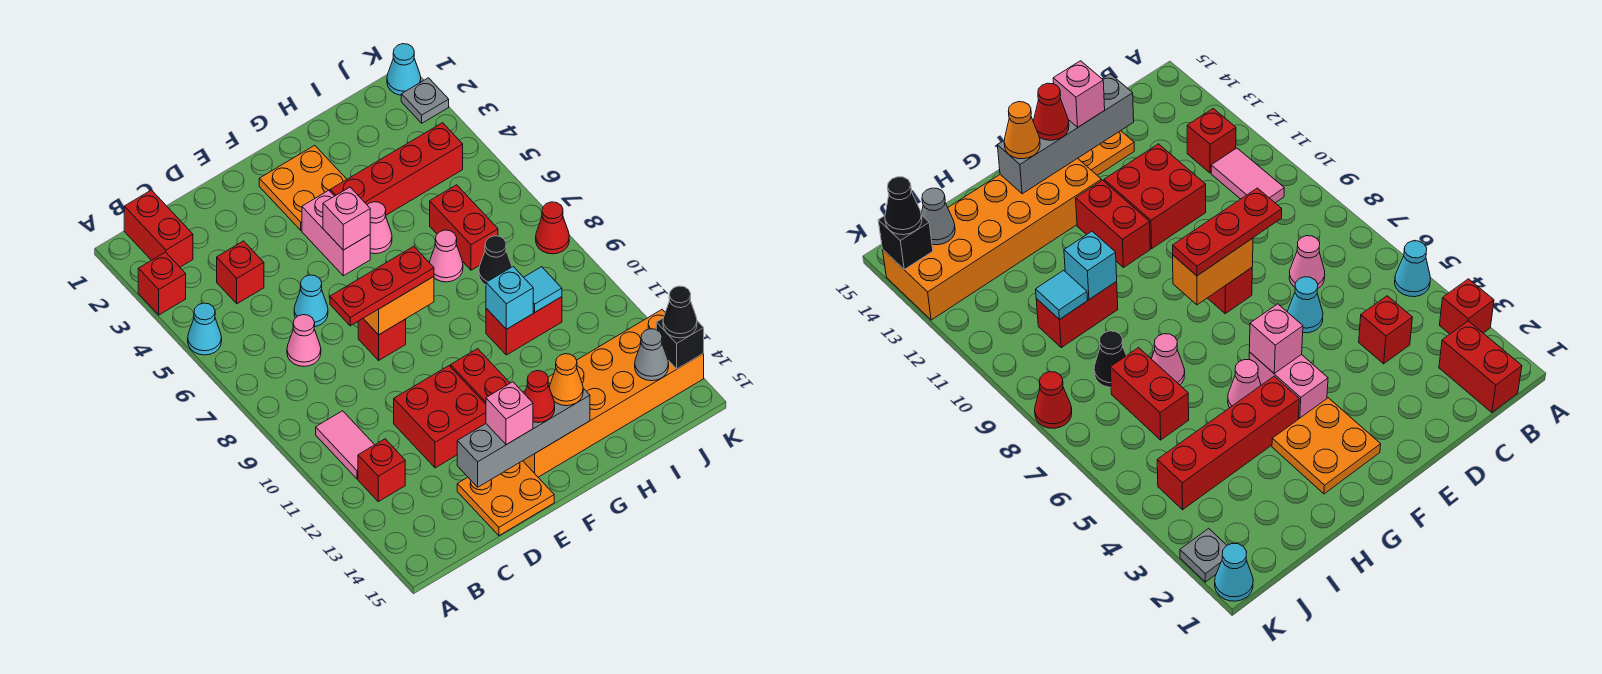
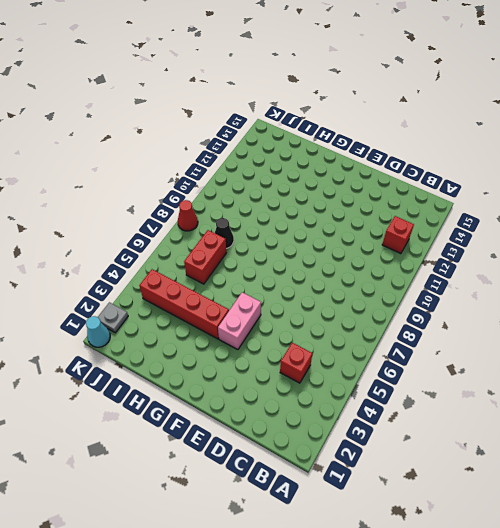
none -> red brick A3 level 1
none -> cyan cone A5 level 1
none -> red brick B1:B2 level 1
none -> pink tile B10:B11 level 1

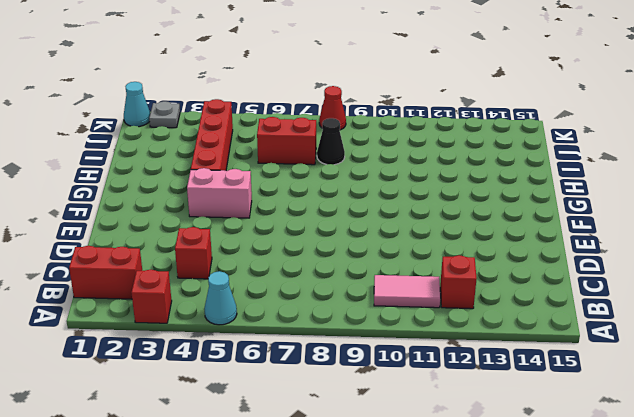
none -> pink cone C7 level 1
none -> cyan cone D6 level 1
none -> red brick D11:E12 level 1
none -> orange plate D14:E15 level 1

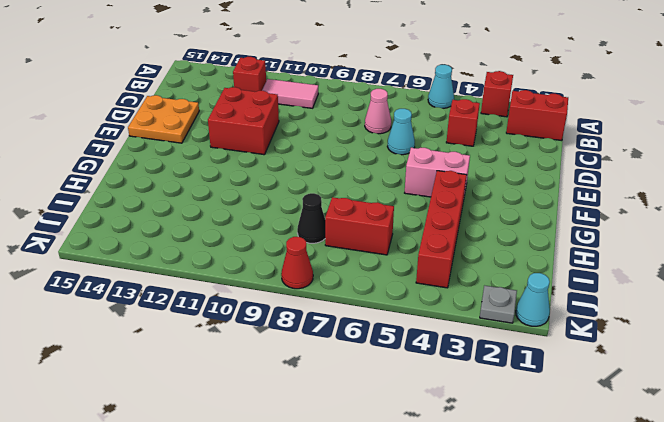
none -> red brick E8 level 1
none -> orange plate F2:G3 level 1
none -> red brick F11:F12 level 1
none -> orange brick F13:K14 level 1

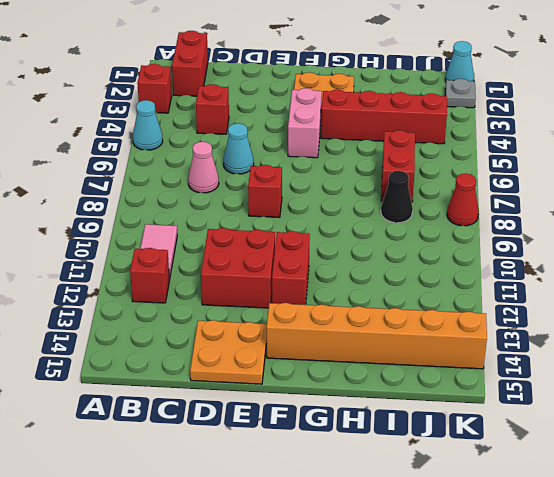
orange brick F14:K14 level 1 -> orange brick F13:K14 level 1
none -> pink cone G5 level 1
none -> pink cone H7 level 1
none -> red brick H10:I10 level 1
none -> grey brick D14:G14 level 2

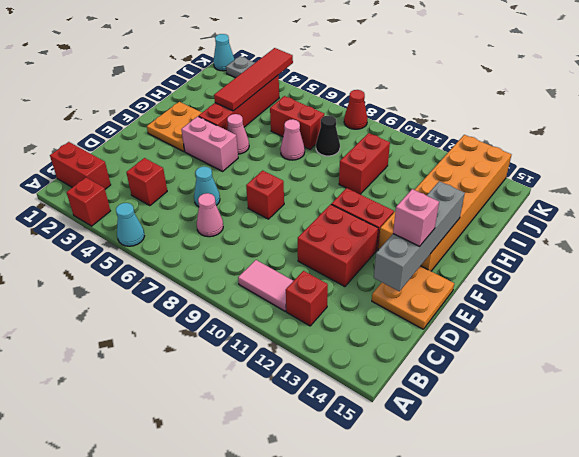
red tile H4:K4 level 2 -> none
none -> orange brick E8:F8 level 2
none -> pink brick F5 level 2
none -> cyan brick H10 level 2
none -> cyan tile I10 level 2

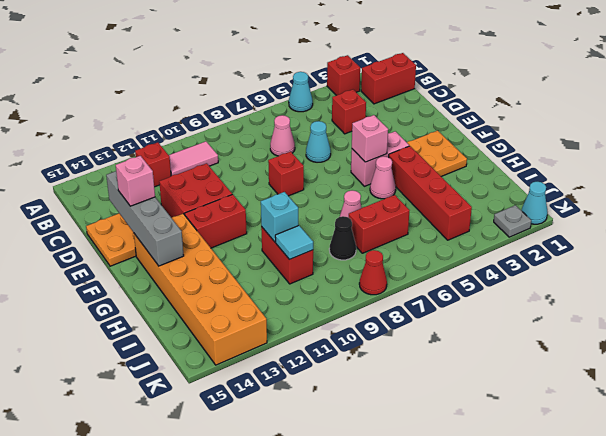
none -> orange brick E8:F8 level 2
none -> grey cone J14 level 2
none -> black brick K14 level 2
none -> red plate D8:F8 level 3

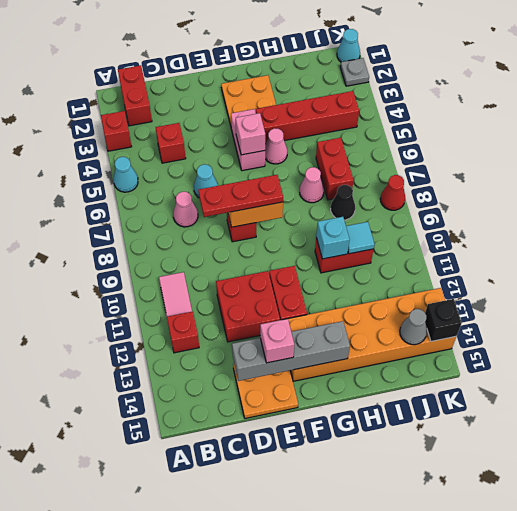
none -> red cone F14 level 3
none -> orange cone G14 level 3
none -> black cone K14 level 3

